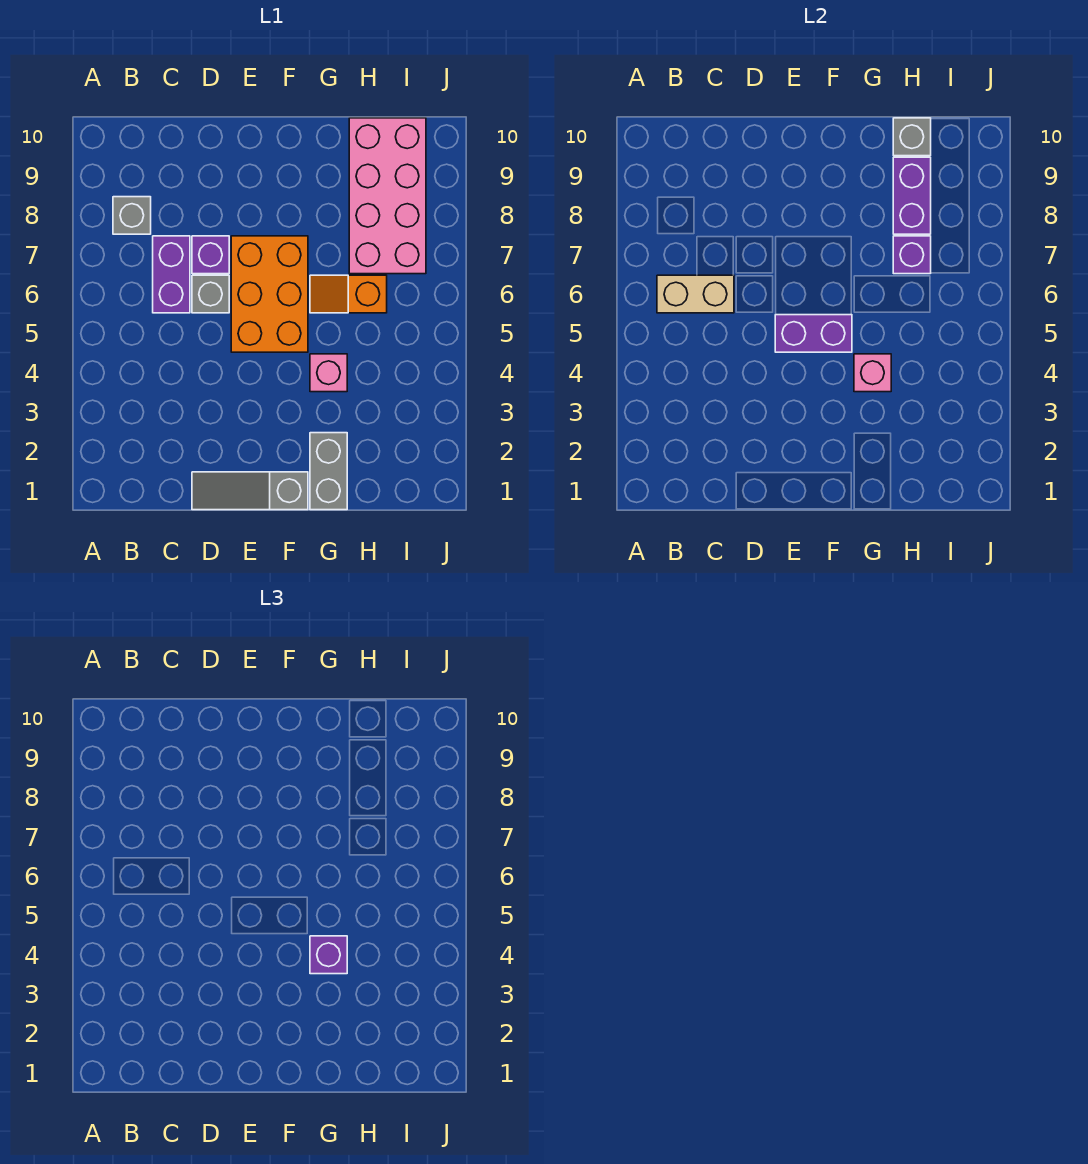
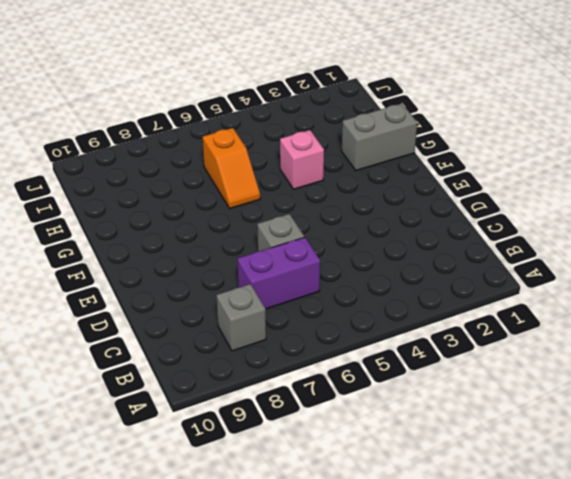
none -> grey slope D1:F1 level 1 top F
none -> purple brick D7 level 1
none -> orange brick E5:F7 level 1

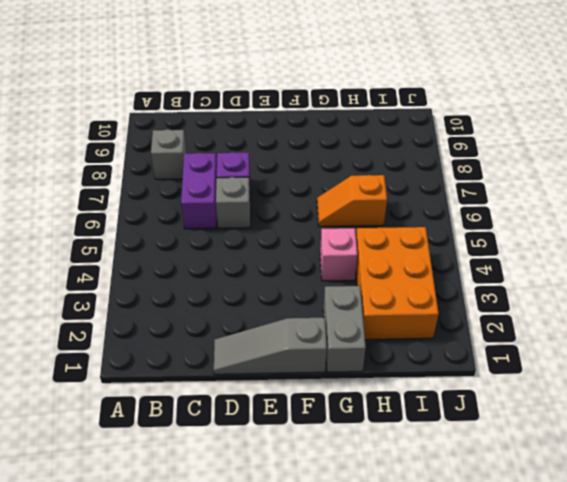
orange brick H2:I4 level 1 -> orange brick E5:F7 level 1
none -> pink brick H7:I10 level 1
none -> tan brick B6:C6 level 2
none -> purple brick E5:F5 level 2

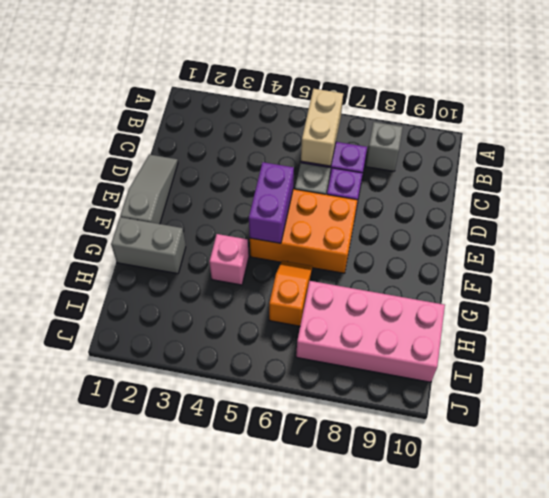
none -> pink brick G4 level 2
none -> purple brick H7 level 2
none -> purple brick H8:H9 level 2

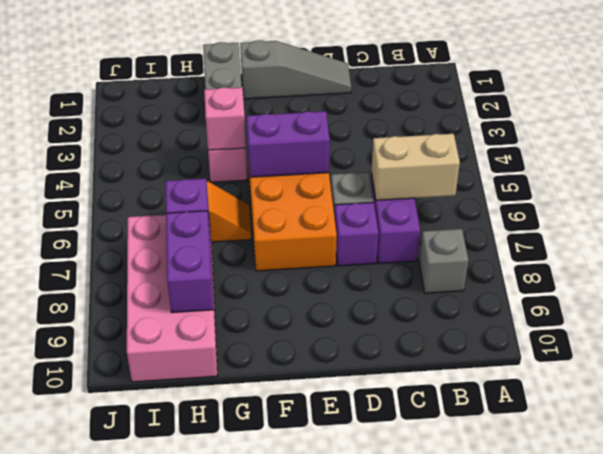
none -> grey brick H10 level 2
none -> purple brick G4 level 3

